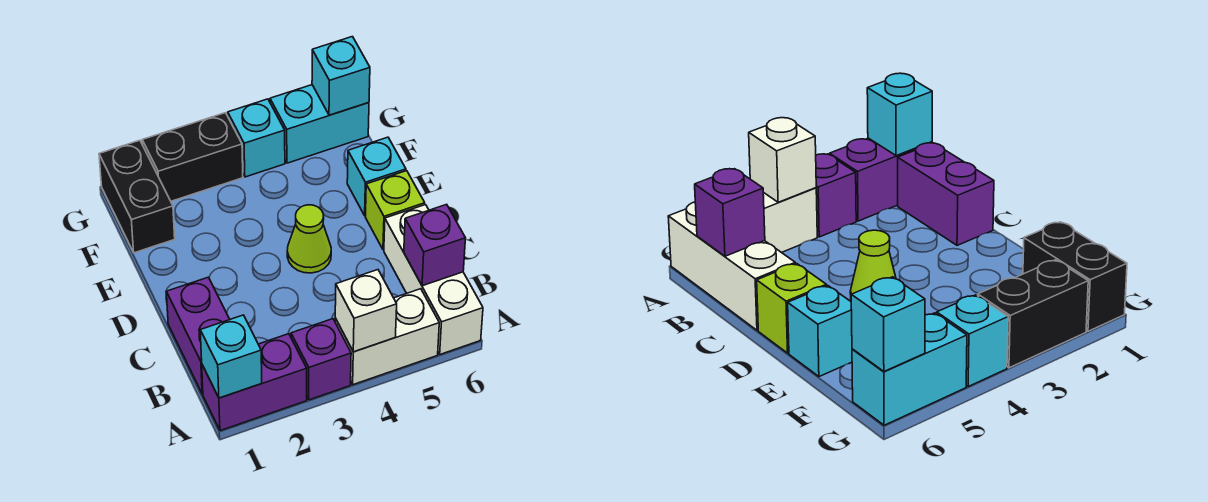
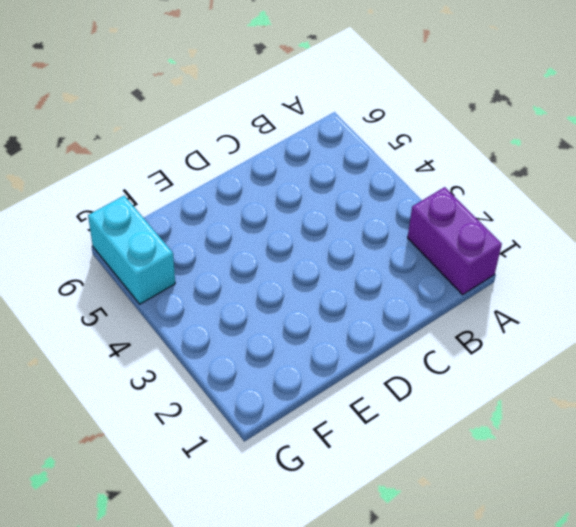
none -> purple brick A3 level 1
none -> white brick A4:A5 level 1
none -> white brick A6:C6 level 1

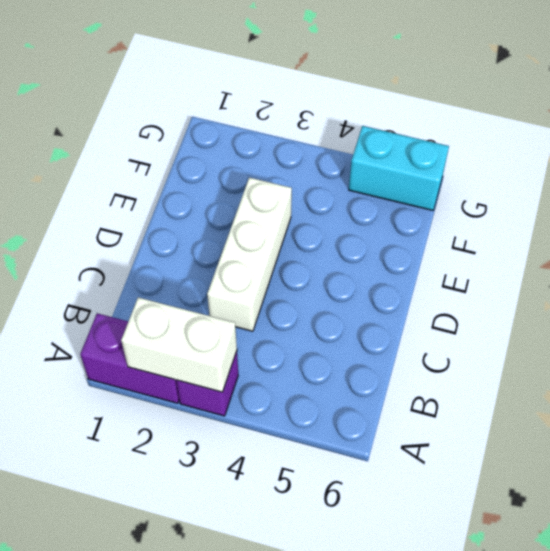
white brick A2:A3 level 2 -> white brick A4:A5 level 1
white brick C3:E3 level 1 -> white brick A6:C6 level 1
none -> purple brick B1:C1 level 1
none -> lime cone D4 level 1
none -> lime brick D6 level 1

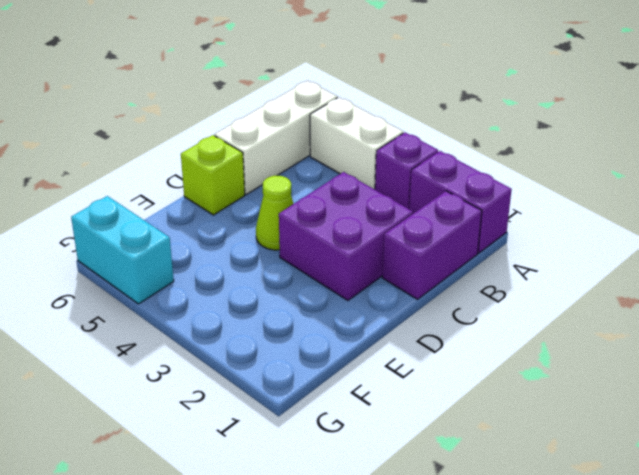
purple brick C2:D3 level 1 -> none
none -> cyan brick E6 level 1
none -> black brick F1:G1 level 1
none -> black brick G2:G3 level 1

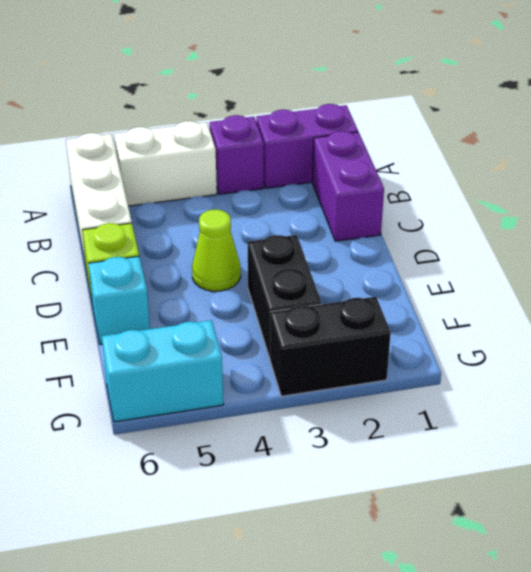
black brick E3:F3 level 1 -> black brick F1:G1 level 1
none -> cyan brick G4 level 1
none -> cyan brick A1 level 2
none -> white brick A4 level 2

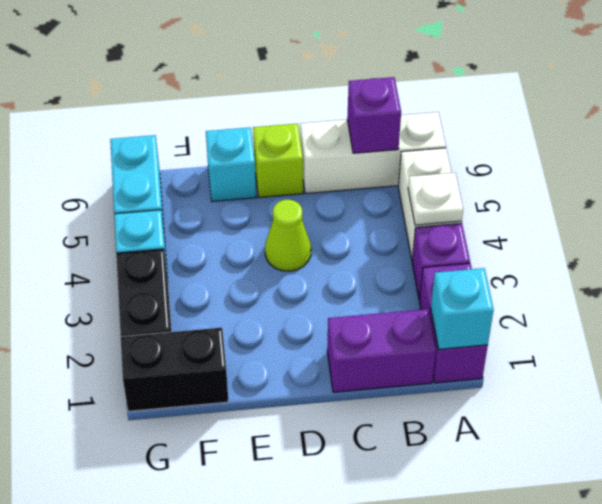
white plate A4 level 2 -> white brick A4 level 2
none -> cyan brick G6 level 2

